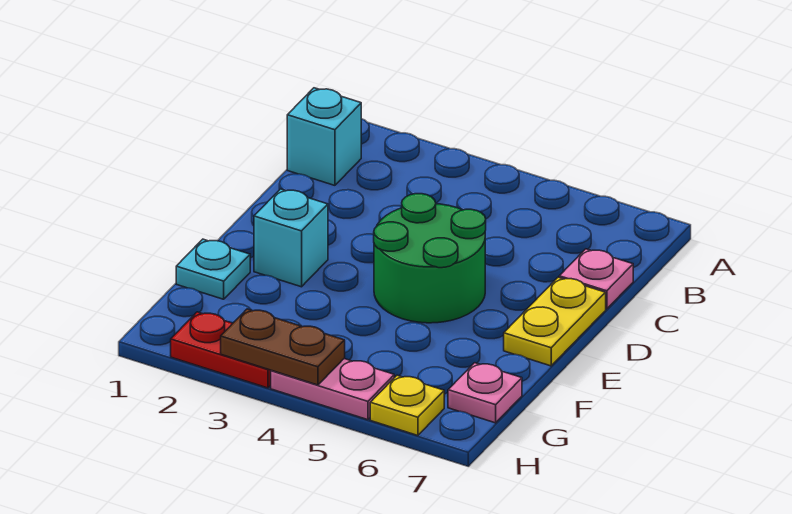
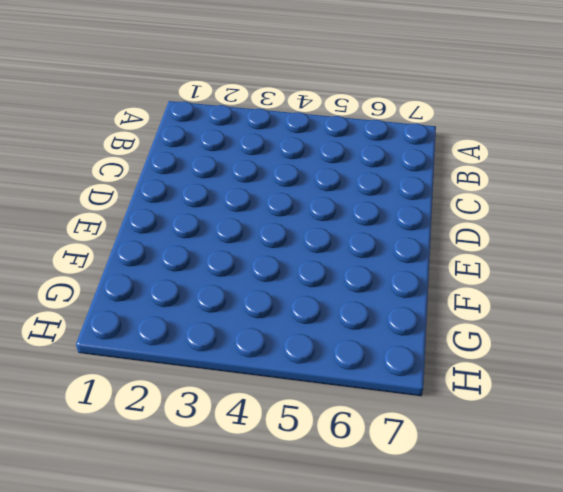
none -> cyan brick B1 level 1
none -> pink plate C7 level 1

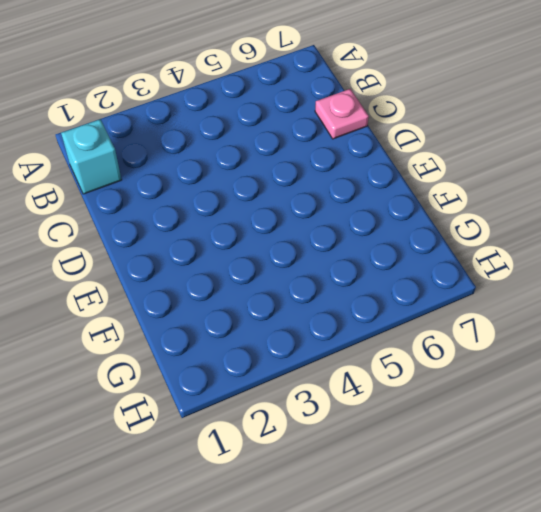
none -> green round brick D4:E5 level 1
none -> yellow plate D7:E7 level 1

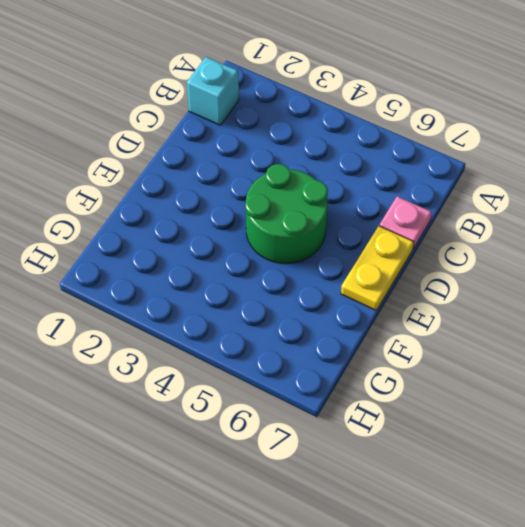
none -> cyan brick E2 level 1
none -> cyan plate F1 level 1

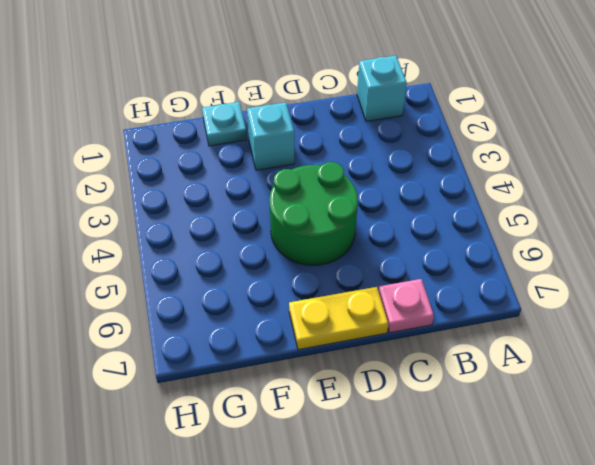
none -> pink plate G7 level 1
none -> red plate H2:H3 level 1

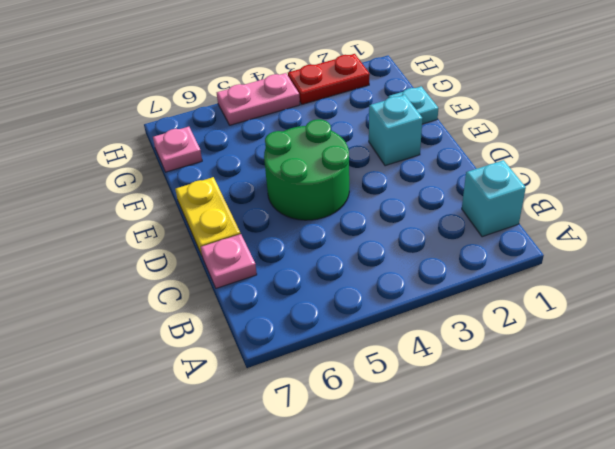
none -> yellow plate H6 level 1
none -> brown plate H3:H4 level 2

